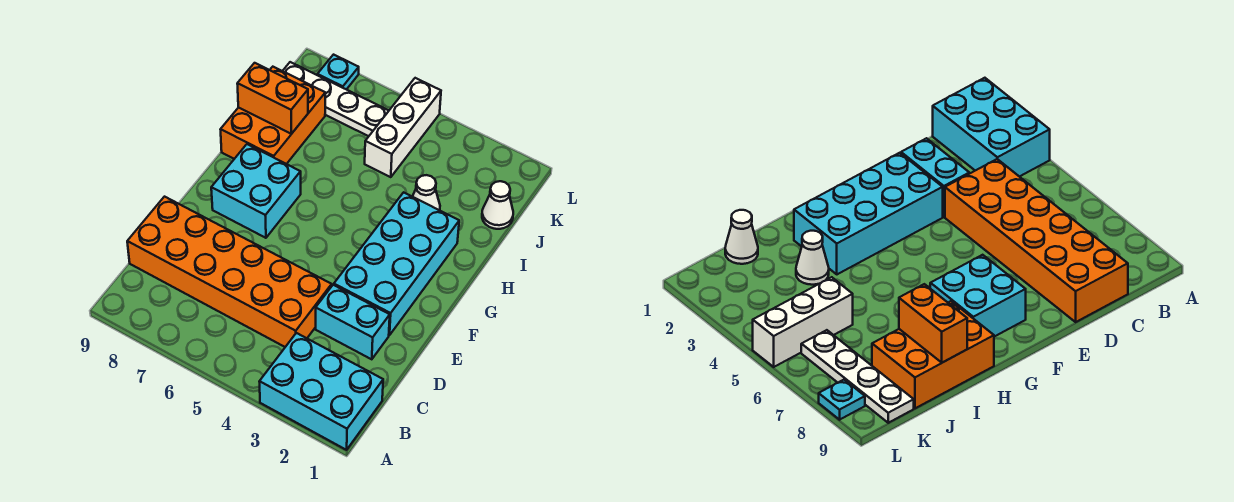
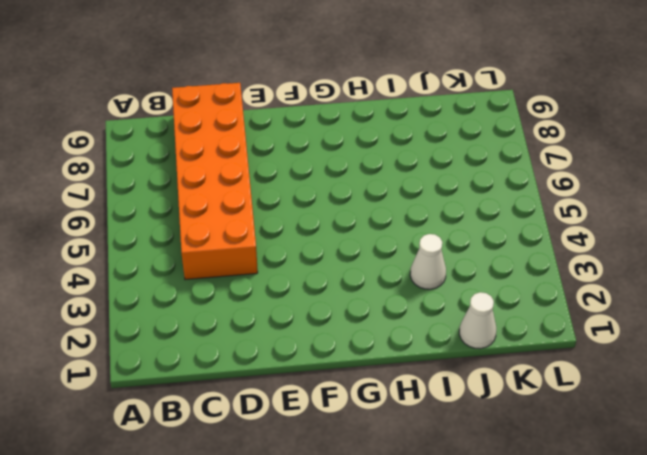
none -> cyan brick A1:B3 level 1
none -> cyan brick D2:D3 level 1
none -> cyan brick E2:H3 level 1

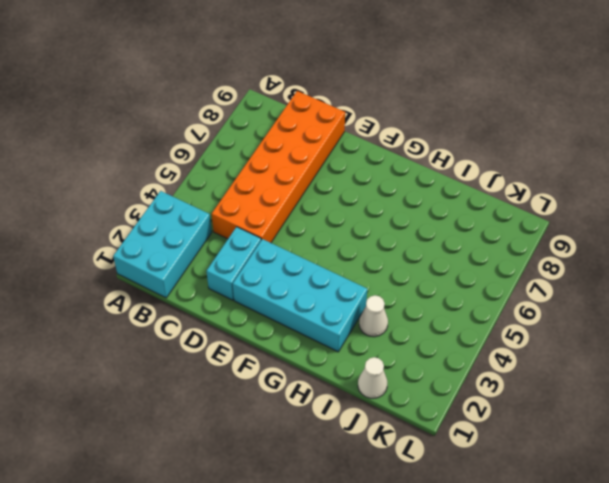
none -> cyan brick F7:G8 level 1
none -> orange brick H8:J9 level 1
none -> white brick J5:L5 level 1

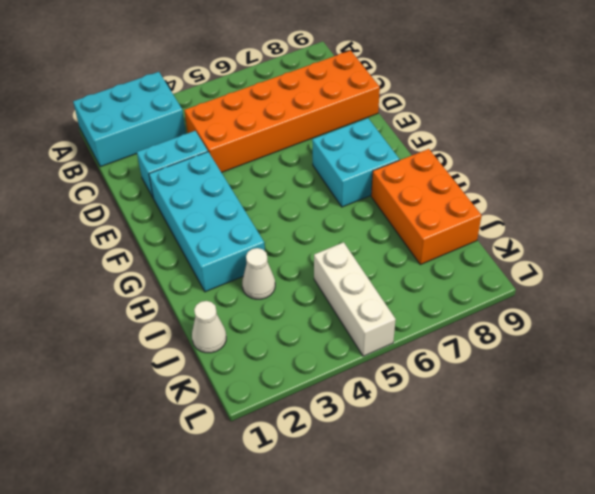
none -> white plate K6:K9 level 1
none -> cyan plate L8 level 1
none -> orange brick I8:I9 level 2

